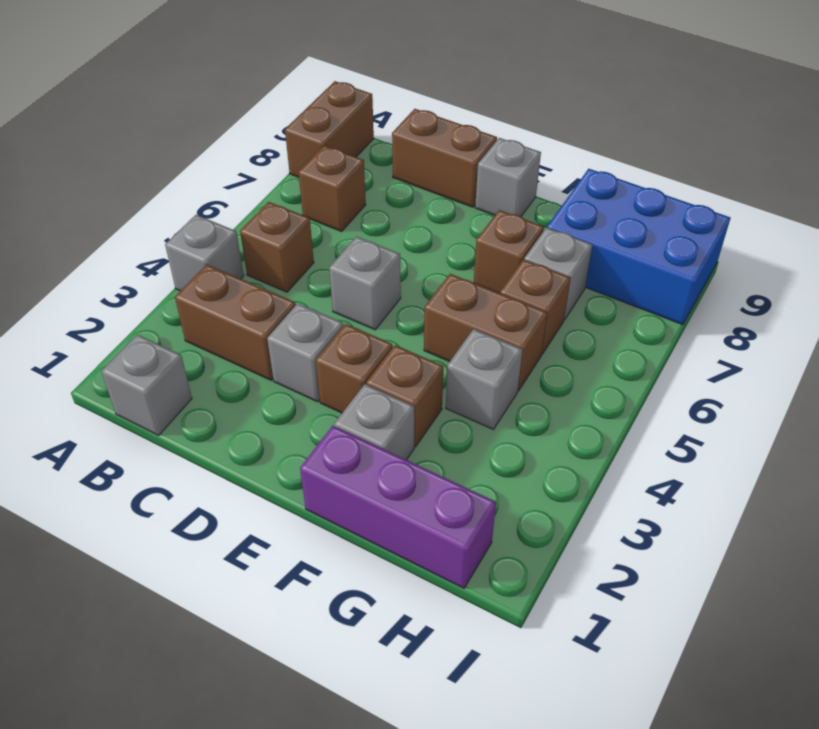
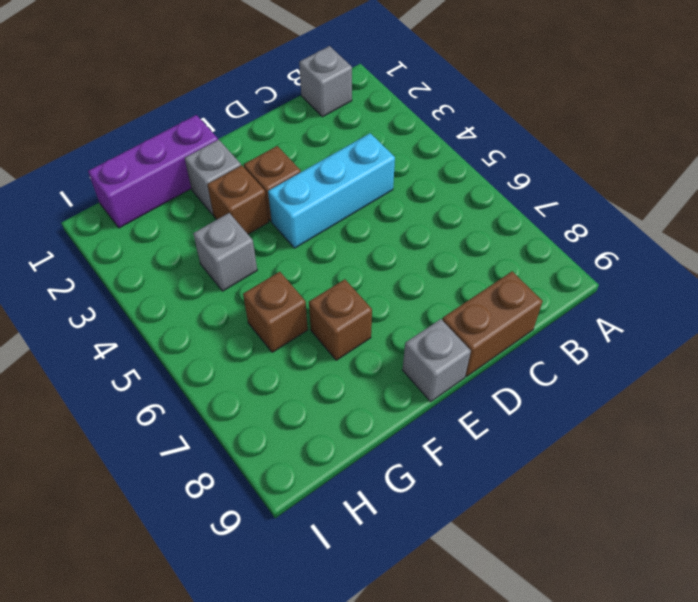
cyan brick C4:E4 level 1 -> none
none -> grey brick A4 level 1
none -> brown brick A8:A9 level 1
none -> brown brick B3:C3 level 1

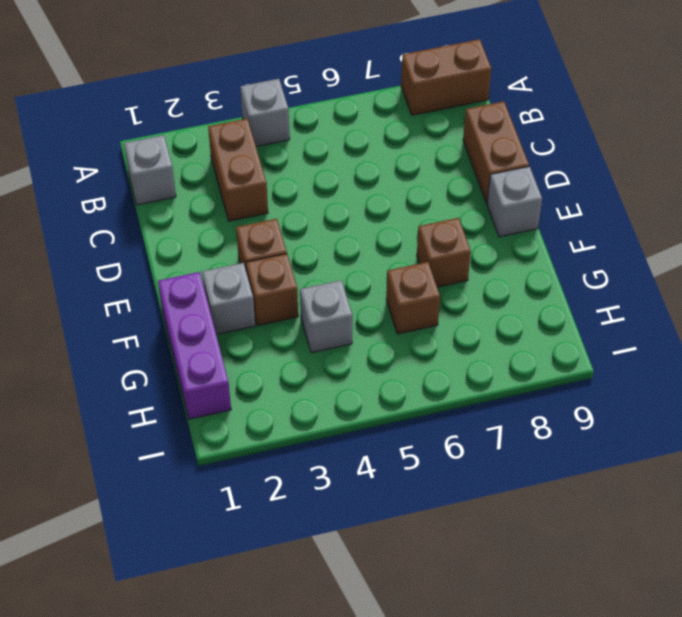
none -> brown brick B5 level 1
none -> brown brick B7 level 1
none -> grey brick D3 level 1

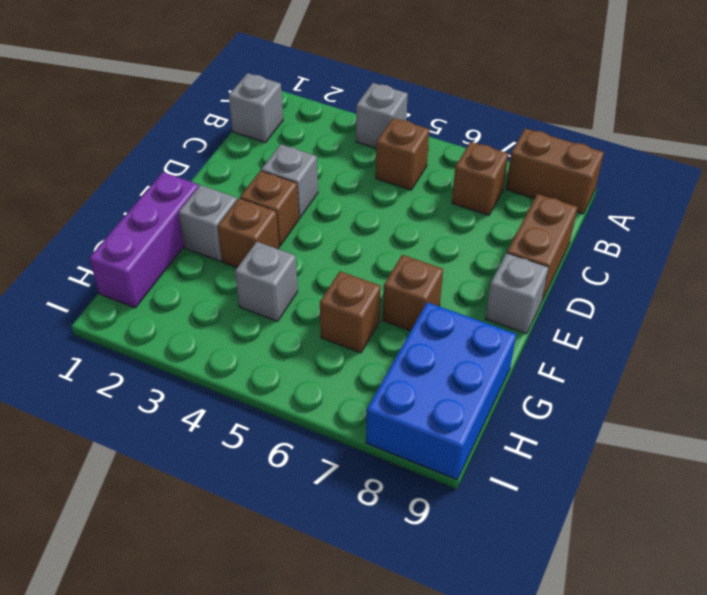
none -> brown brick B3:C3 level 1
none -> grey brick D5 level 1
none -> brown brick F5:G5 level 1

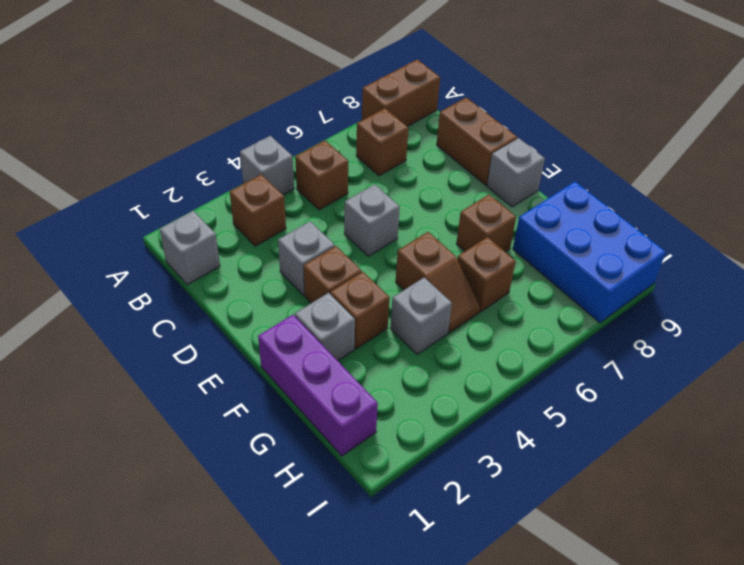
brown brick B3 level 1 -> brown brick B3:C3 level 1
brown slope F5:G5 level 1 top F -> brown brick F5:G5 level 1
none -> grey brick G7 level 1

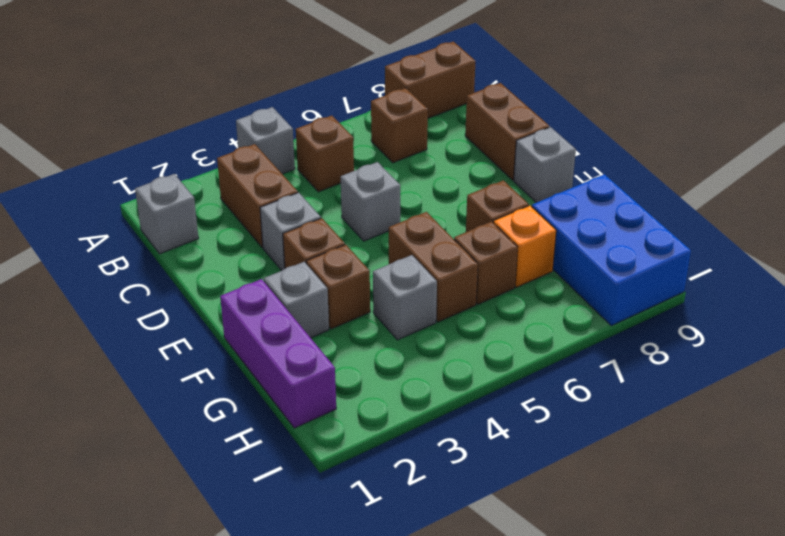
orange brick G7 level 1 -> grey brick G7 level 1

